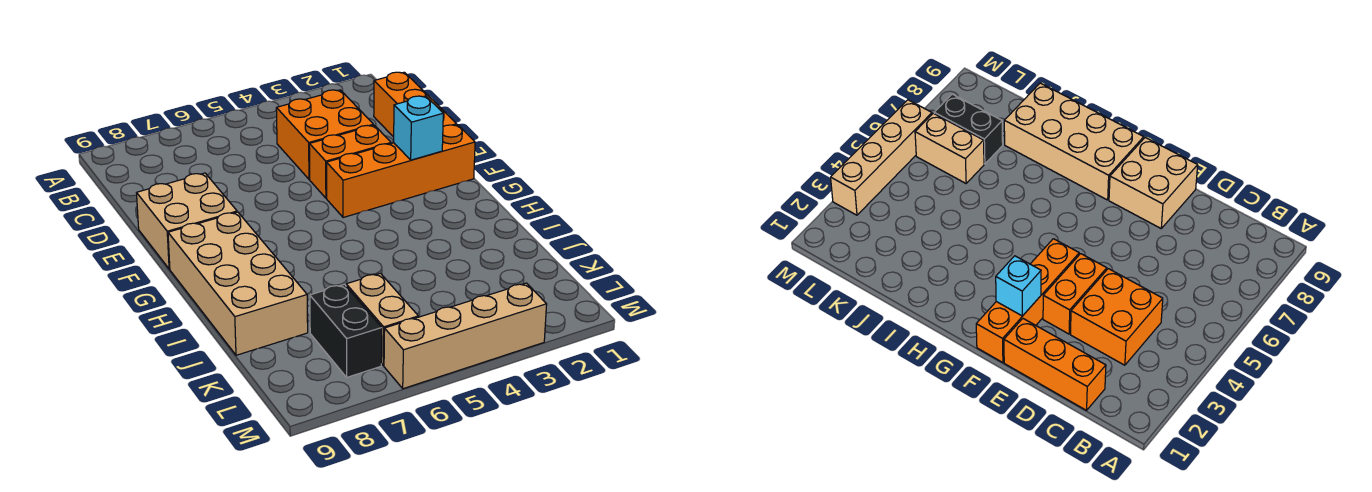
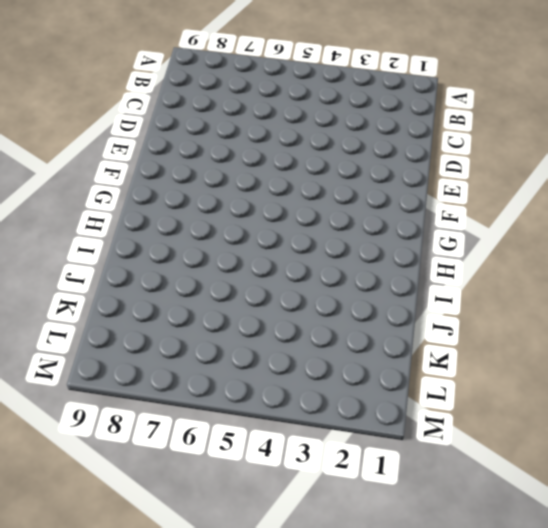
none -> orange brick C1:E1 level 1
none -> orange brick C3:D4 level 1

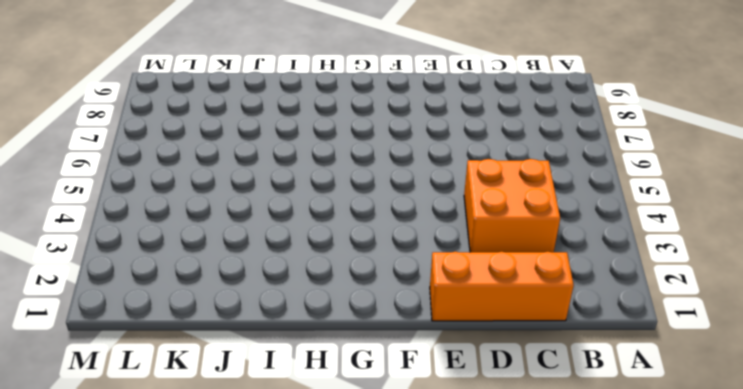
none -> orange brick E3:E4 level 1
none -> tan brick E8:F9 level 1

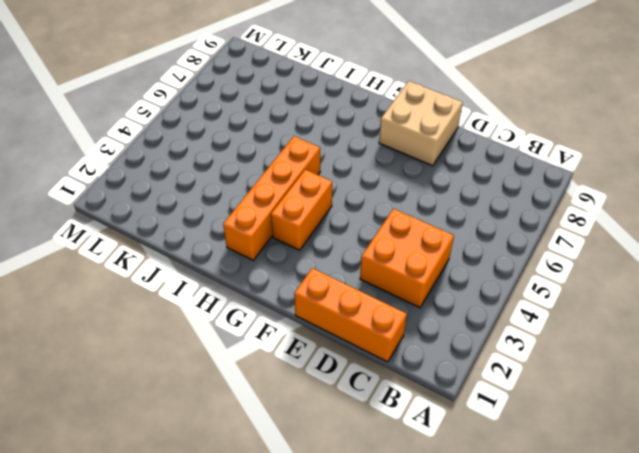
orange brick G3:G4 level 1 -> orange brick E3:E4 level 1
orange brick H2:H5 level 1 -> orange brick F1:F4 level 1
none -> tan brick G8:J9 level 1
none -> tan brick K6:L6 level 1

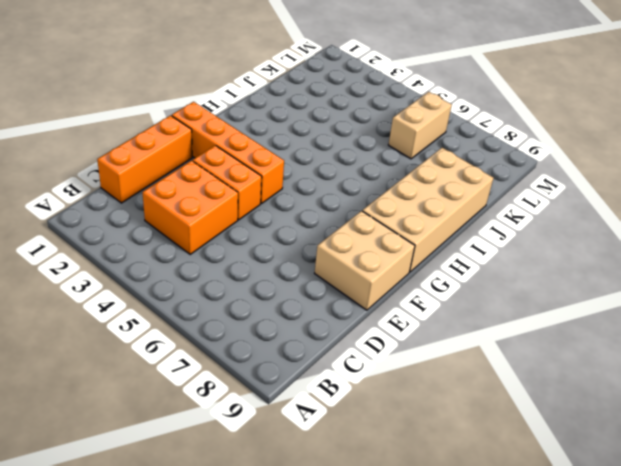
none -> black brick K7:L7 level 1
none -> tan brick M3:M6 level 1

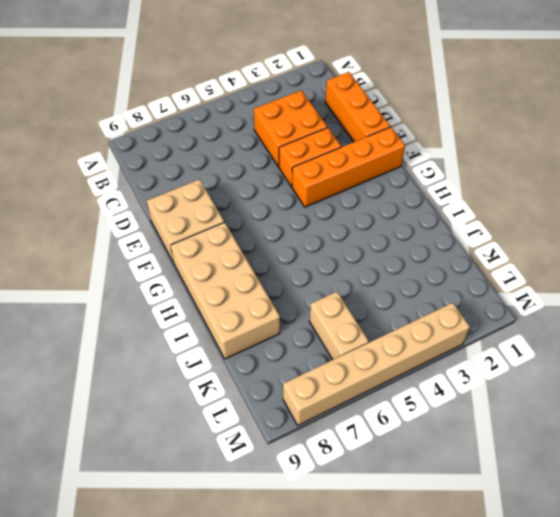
tan brick M3:M8 level 1 -> tan brick M3:M6 level 1
none -> black brick K7:L7 level 1
none -> cyan brick F2 level 2

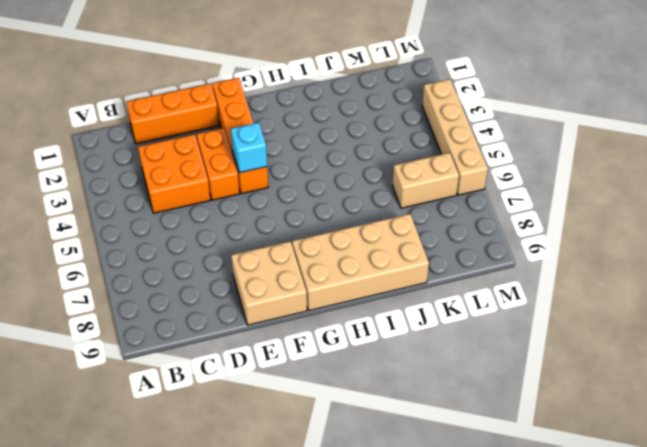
cyan brick F4 level 2 -> cyan brick F2 level 2
none -> black brick K7:L7 level 1

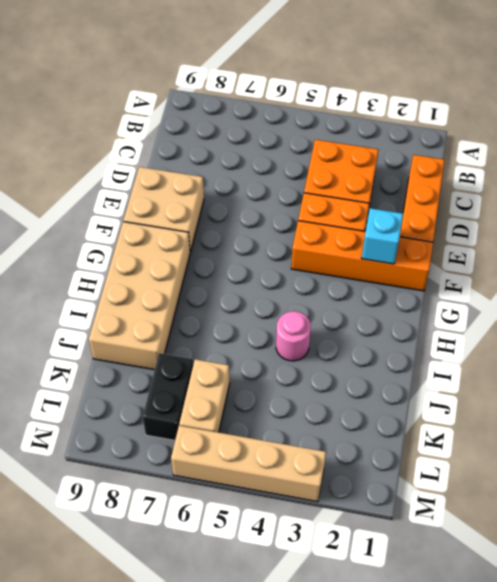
pink round brick I4 level 1 -> none

